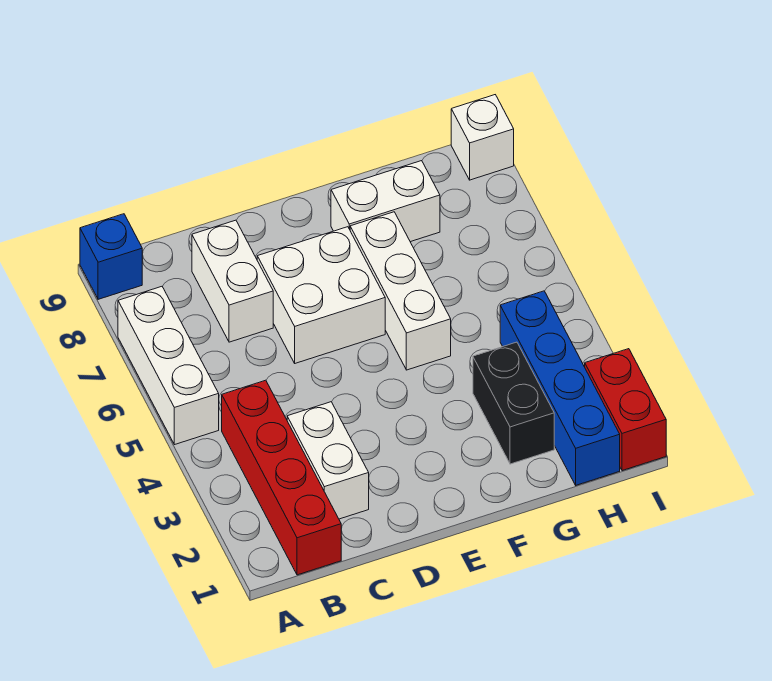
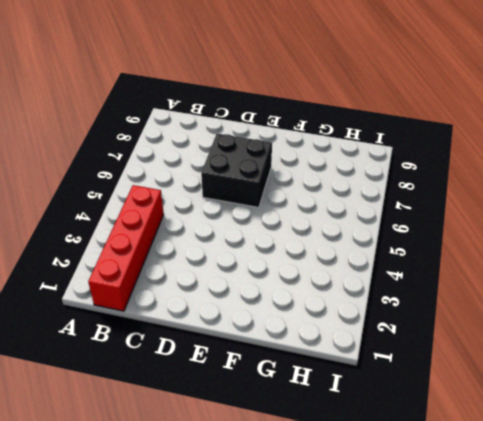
black brick D6:E7 level 1 -> white brick D6:E7 level 1
none -> white brick A5:A7 level 1
none -> blue brick A9 level 1
none -> white brick C2:C3 level 1

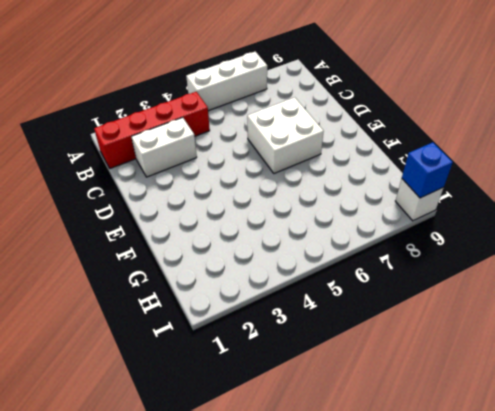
blue brick I9 level 2 -> blue brick A9 level 1
none -> white brick C7:C8 level 1
none -> white brick F5:F7 level 1
none -> white brick F8:G8 level 1

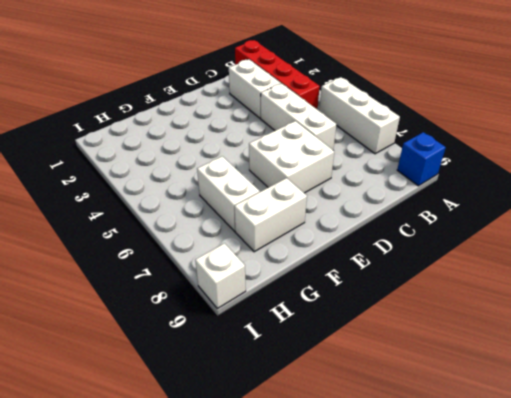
white brick C4:C6 level 1 -> white brick F5:F7 level 1
white brick G6:G7 level 1 -> white brick C7:C8 level 1
none -> black brick G2:G3 level 1
none -> blue brick H1:H4 level 1
none -> red brick I1:I2 level 1

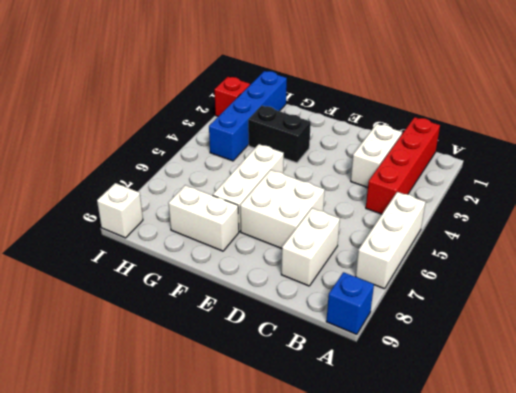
black brick F3:G3 level 1 -> black brick G2:G3 level 1
red brick I2 level 1 -> red brick I1:I2 level 1

